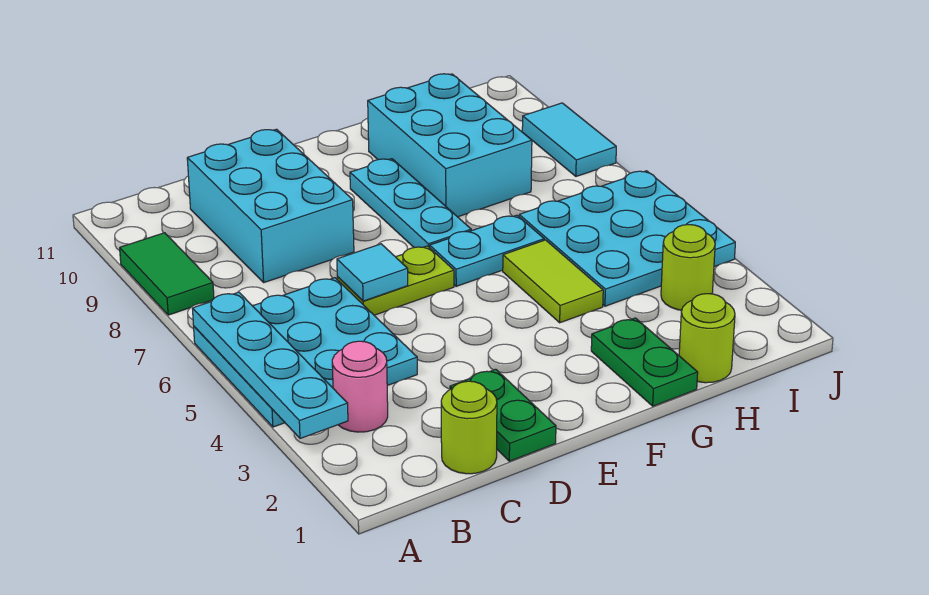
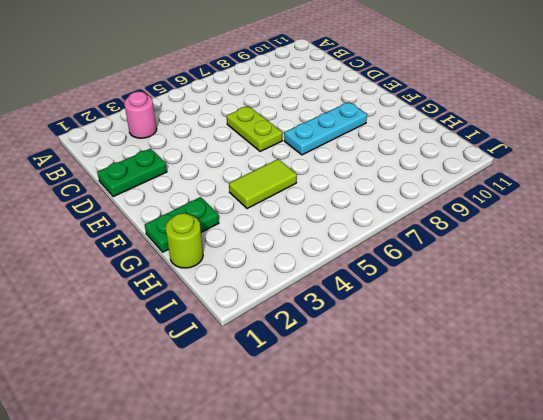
none -> cyan plate A4:C6 level 1
none -> green tile A8:A9 level 1
none -> lime round brick C1 level 1

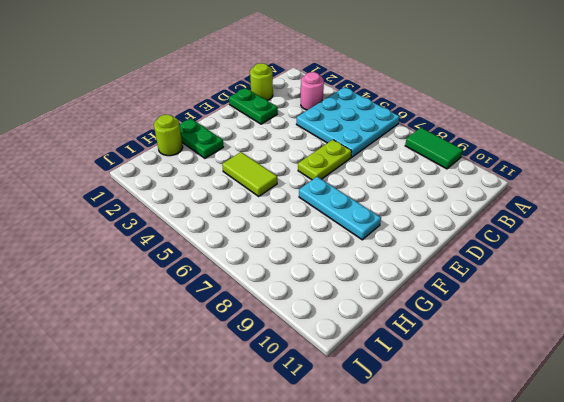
none -> cyan brick C8:D10 level 1
none -> cyan plate F6:G6 level 1
none -> cyan brick G8:H10 level 1

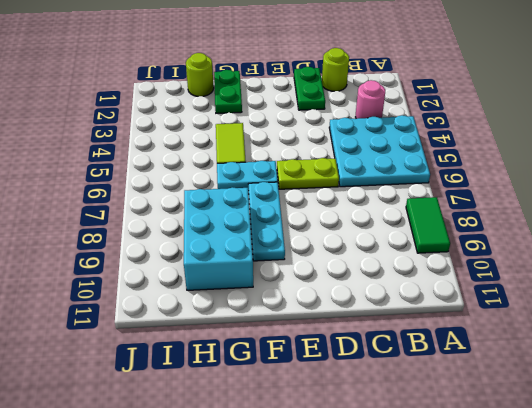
none -> cyan brick C8:D10 level 1
none -> cyan plate H4:J6 level 1
none -> lime round brick I3 level 1

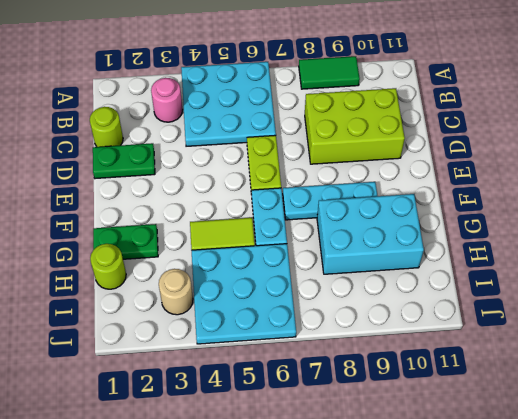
lime brick C8:D10 level 1 -> cyan brick C8:D10 level 1
tan round brick I3 level 1 -> lime round brick I3 level 1
none -> cyan tile J8:J9 level 1
none -> cyan plate A3:A6 level 2
none -> cyan tile D6 level 2

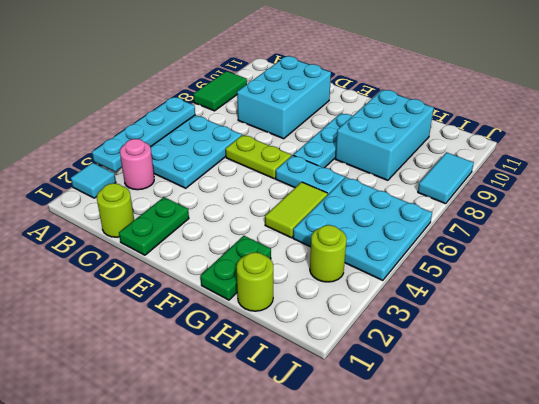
cyan tile A2 level 1 -> cyan tile D6 level 2

